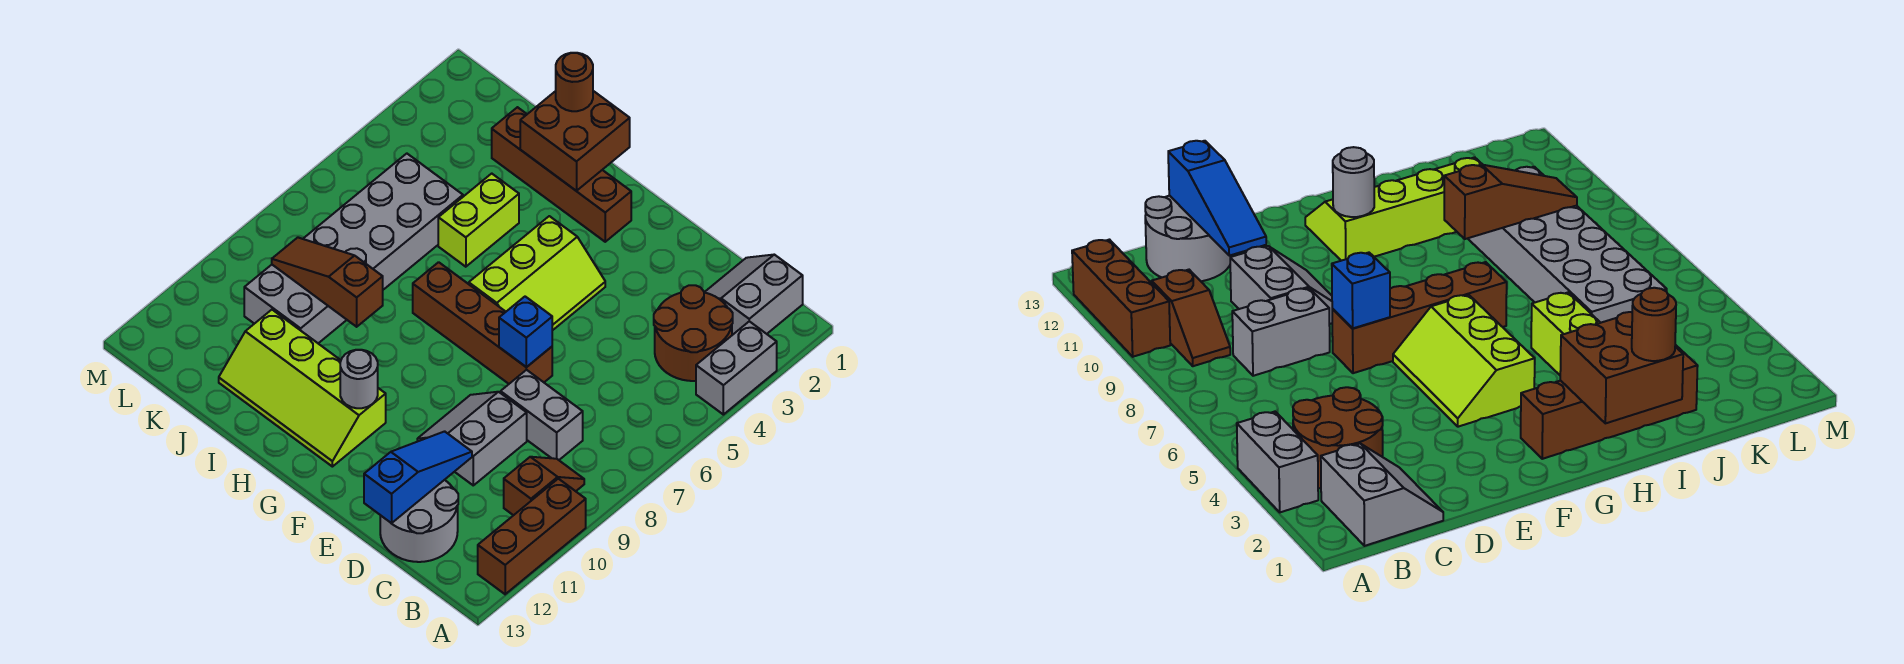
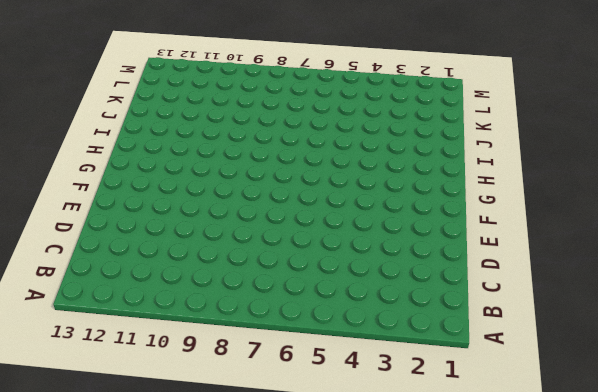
none -> grey brick A3:A4 level 1
none -> brown brick A10:A12 level 1
none -> grey slope B1:C2 level 1 top B

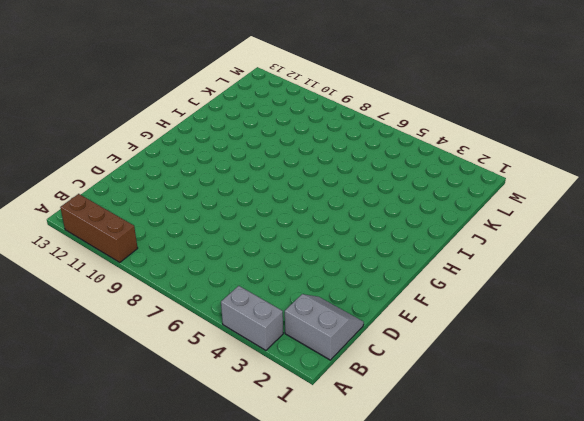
none -> brown round brick B3:C4 level 1
none -> brown slope B9:B10 level 1 top 10
none -> grey brick C8:D8 level 1

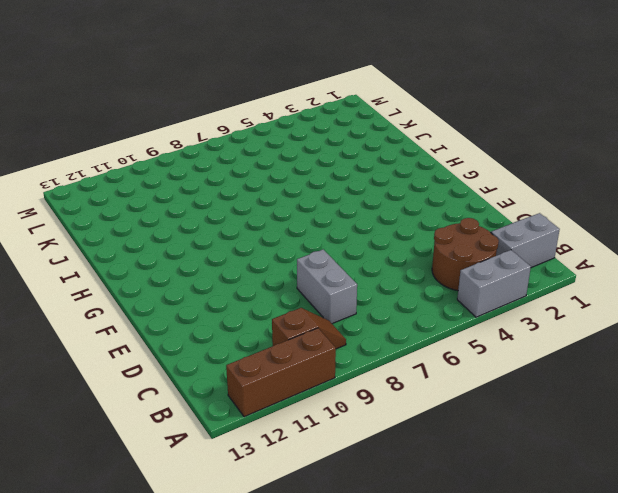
none -> grey round brick C12:D13 level 1
none -> grey slope D9:E10 level 1 top D
none -> brown brick E7:H7 level 1

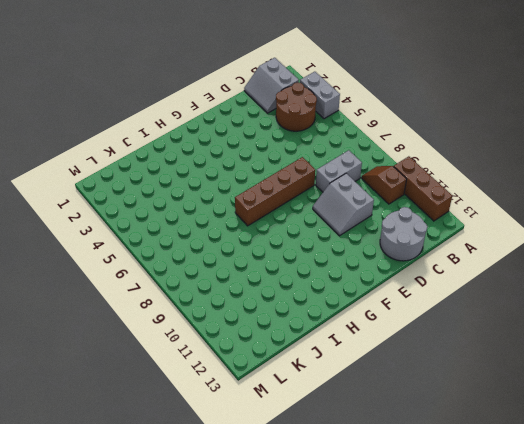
none -> lime slope F4:G6 level 1 top G
none -> brown brick G2:J2 level 1
none -> lime slope G11:J12 level 1 top 11

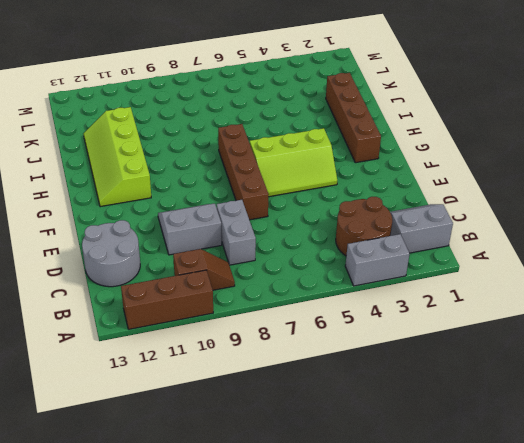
none -> lime brick I4:I5 level 1
none -> grey brick J5:K10 level 1
none -> blue slope D11:D13 level 2 top 13

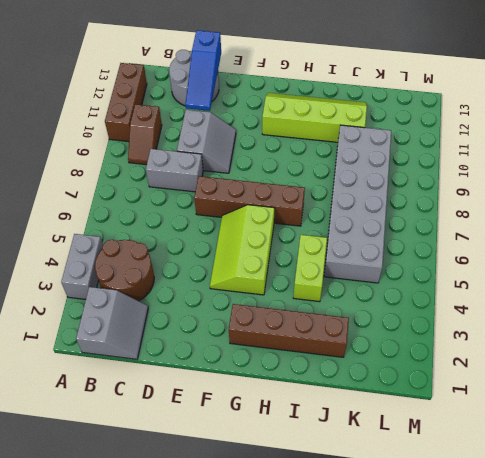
none -> blue brick E7 level 2
none -> grey round brick G11 level 2
none -> brown brick H1:I2 level 2

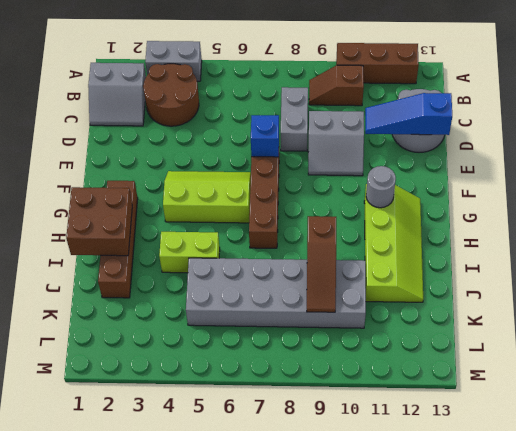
none -> brown round brick I1 level 3

